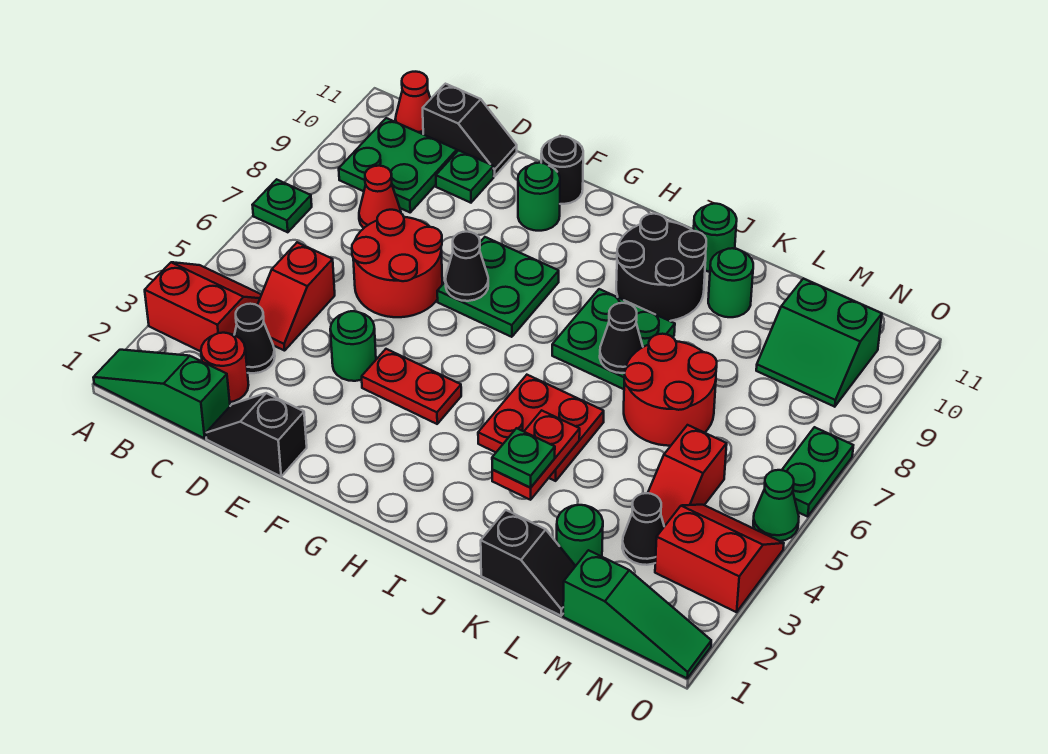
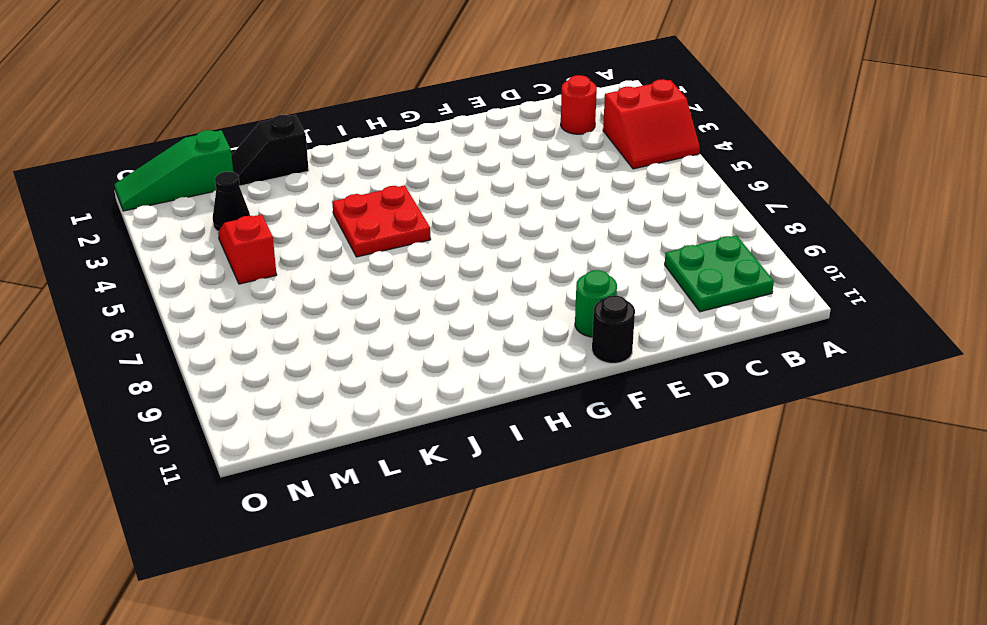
none -> green slope A1:C1 level 1 top C
none -> green plate A7 level 1
none -> red cone B11 level 1
none -> black cone C3 level 1

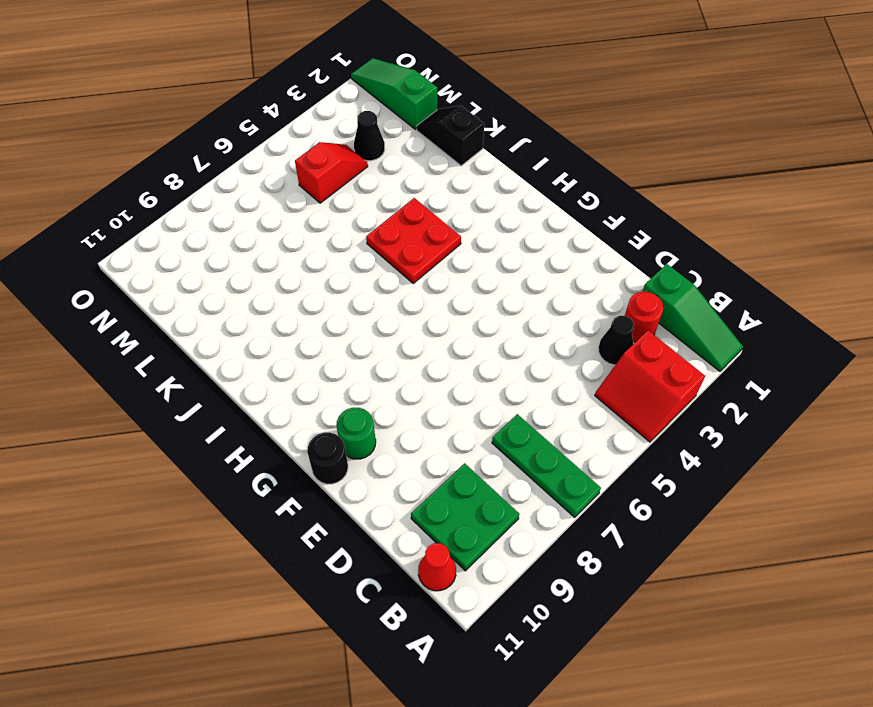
green plate A7:C7 level 1 -> green plate A7 level 1
none -> red slope C4:C5 level 1 top 5
none -> red cone C8 level 1
none -> black slope C11:D11 level 1 top C
none -> black slope D1:E1 level 1 top E

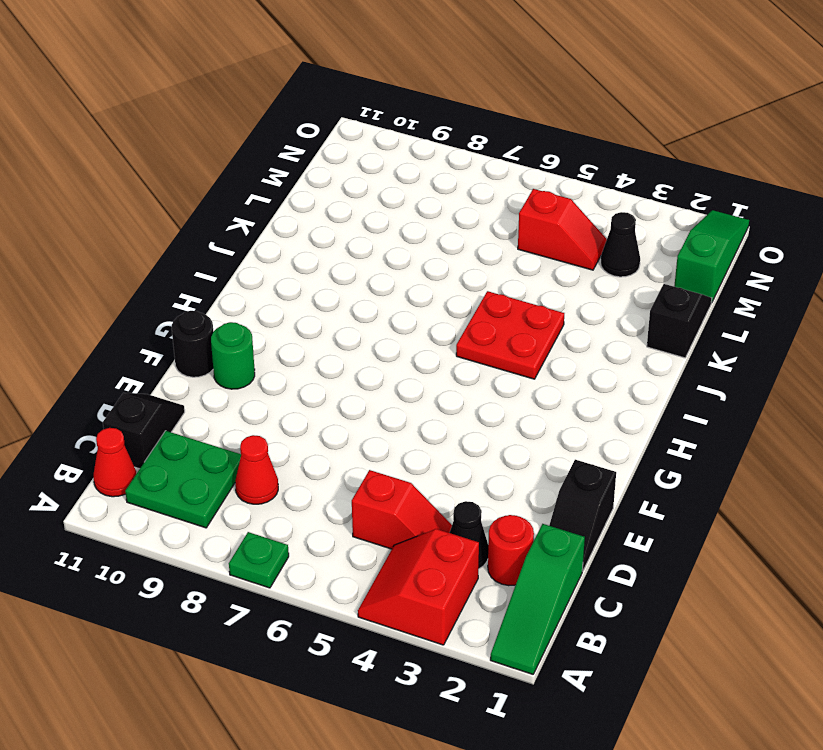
none -> red round brick D6:E7 level 1
none -> green plate D10 level 1
none -> green round brick E4 level 1
none -> red plate F4:G4 level 1

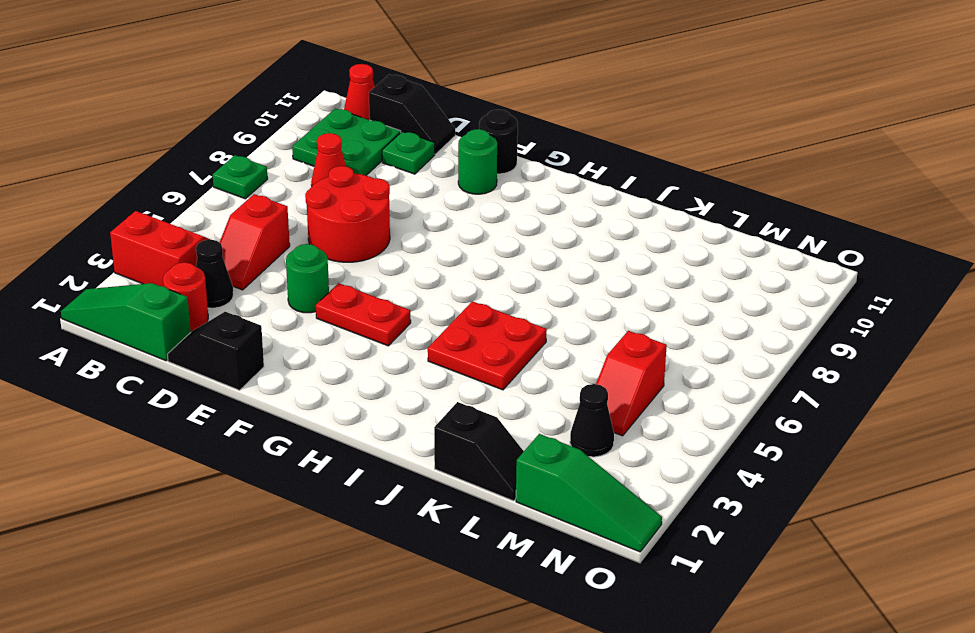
none -> green plate F7:G8 level 1
none -> green plate I7:J8 level 1
none -> black round brick I9:J10 level 1
none -> green round brick J11 level 1

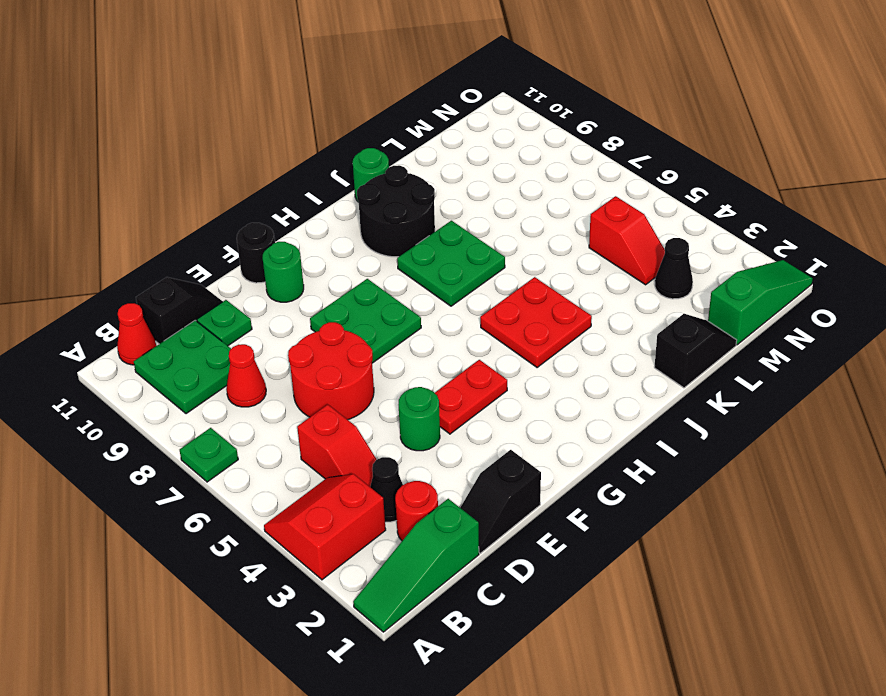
none -> red round brick K6:L7 level 1
none -> green round brick K10 level 1
none -> green round brick L2 level 1
none -> green slope M9:N10 level 1 top 10

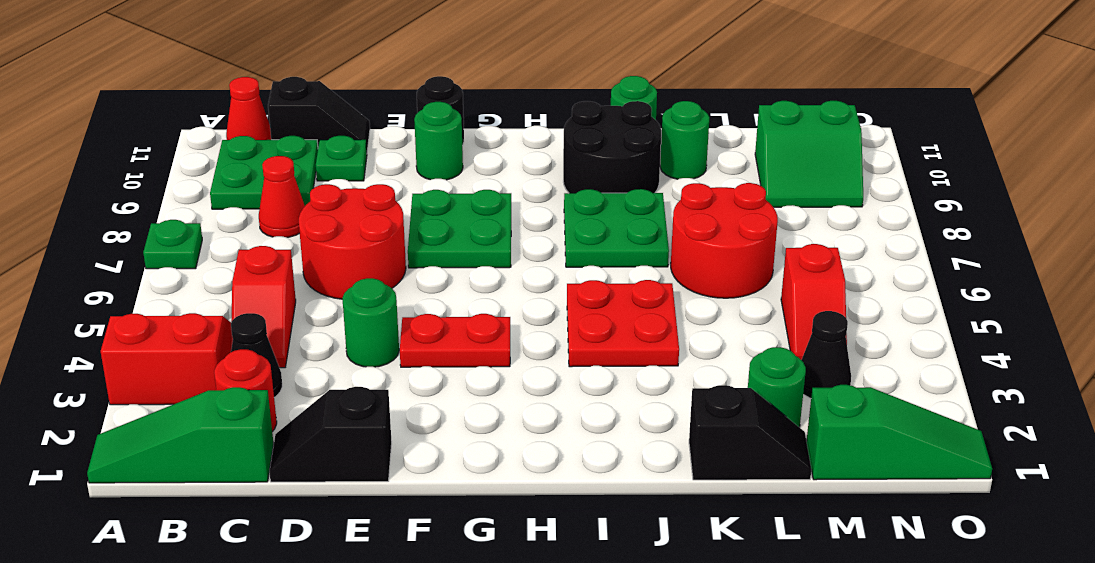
none -> red slope N3:O4 level 1 top 3
none -> green cone O5 level 1
none -> green plate O6:O7 level 1
none -> black cone F7 level 2

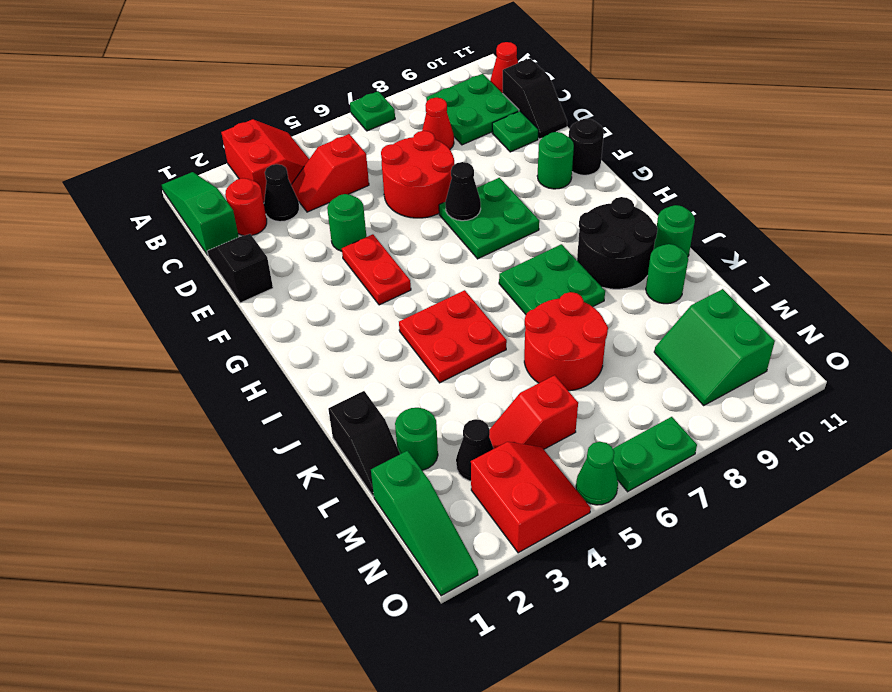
none -> red plate J3:J4 level 2
none -> black cone J7 level 2
none -> green plate J3 level 3

